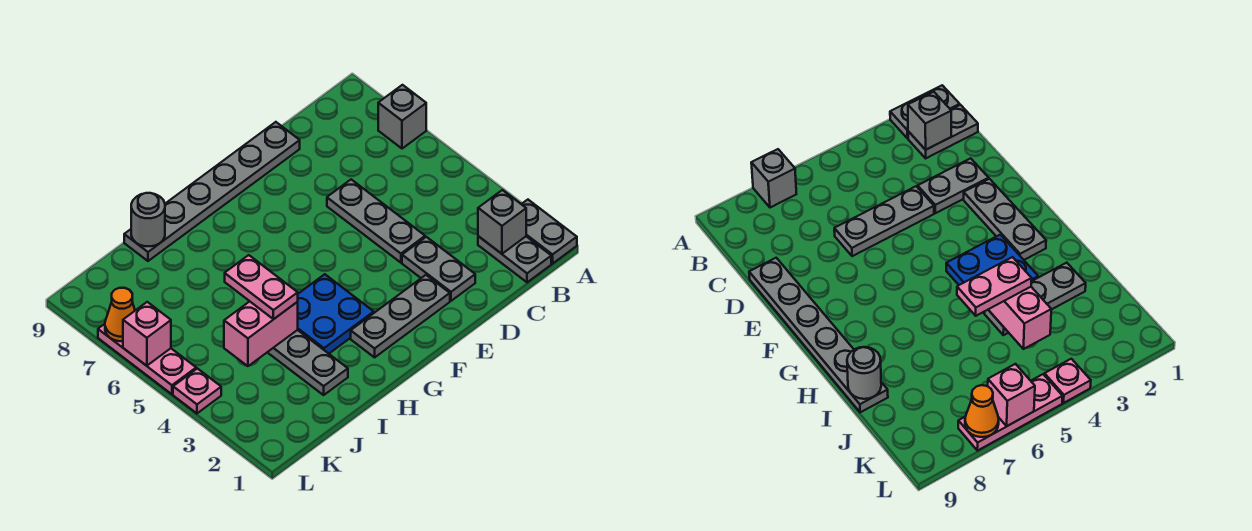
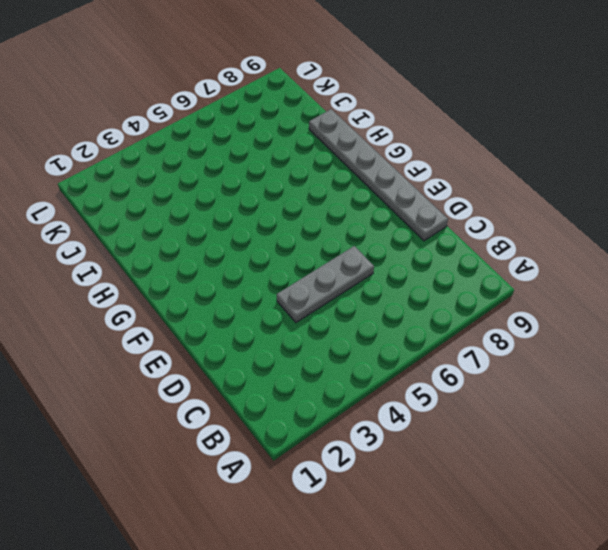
none -> grey plate A1:A2 level 1
none -> grey brick A7 level 1
none -> grey plate B1:B2 level 1

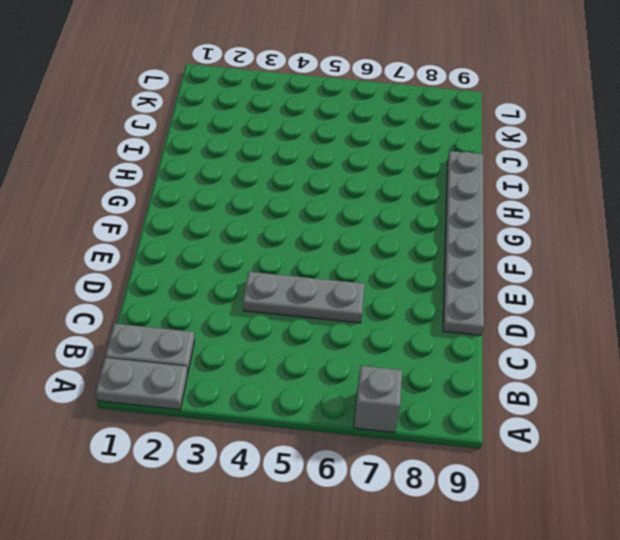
none -> grey plate D2:D3 level 1
none -> grey plate E2:G2 level 1
none -> blue plate G3:H4 level 1

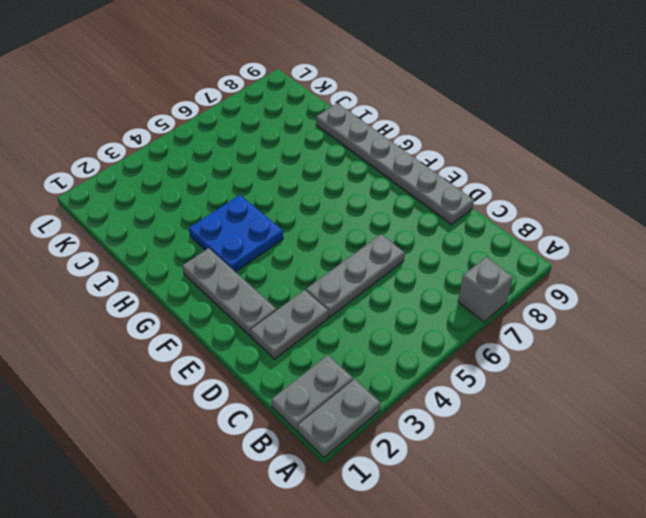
none -> grey plate I2:I4 level 1
none -> pink plate L4 level 1
none -> pink plate L5:L7 level 1

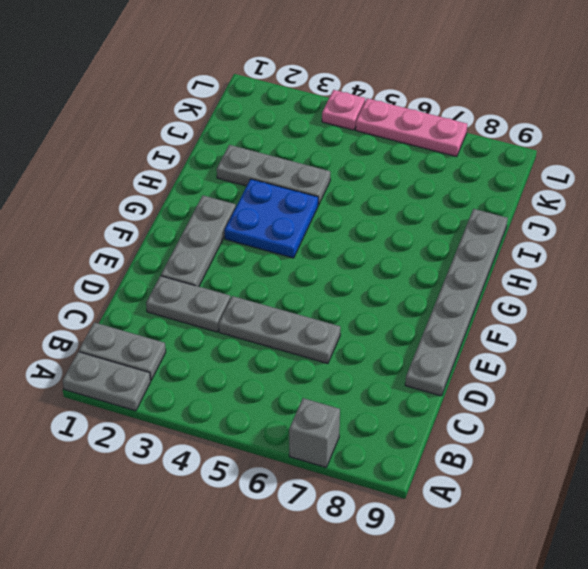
none -> grey brick B2 level 2
none -> pink brick I4:J4 level 2
none -> grey round brick I9 level 2

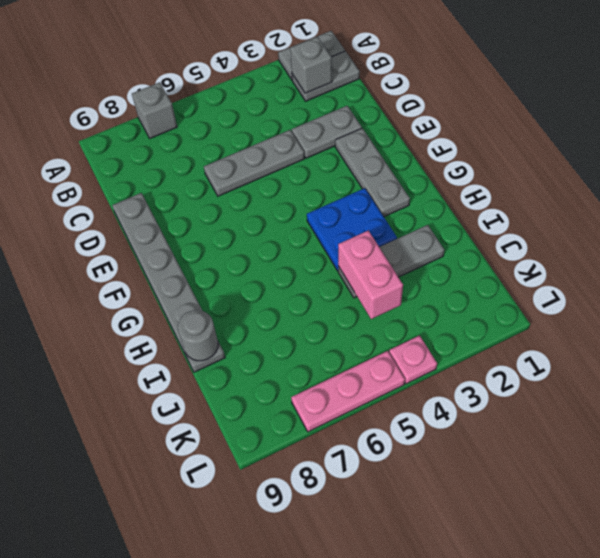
none -> pink brick L6 level 2
none -> orange cone L7 level 2
none -> pink plate I4:I5 level 3

